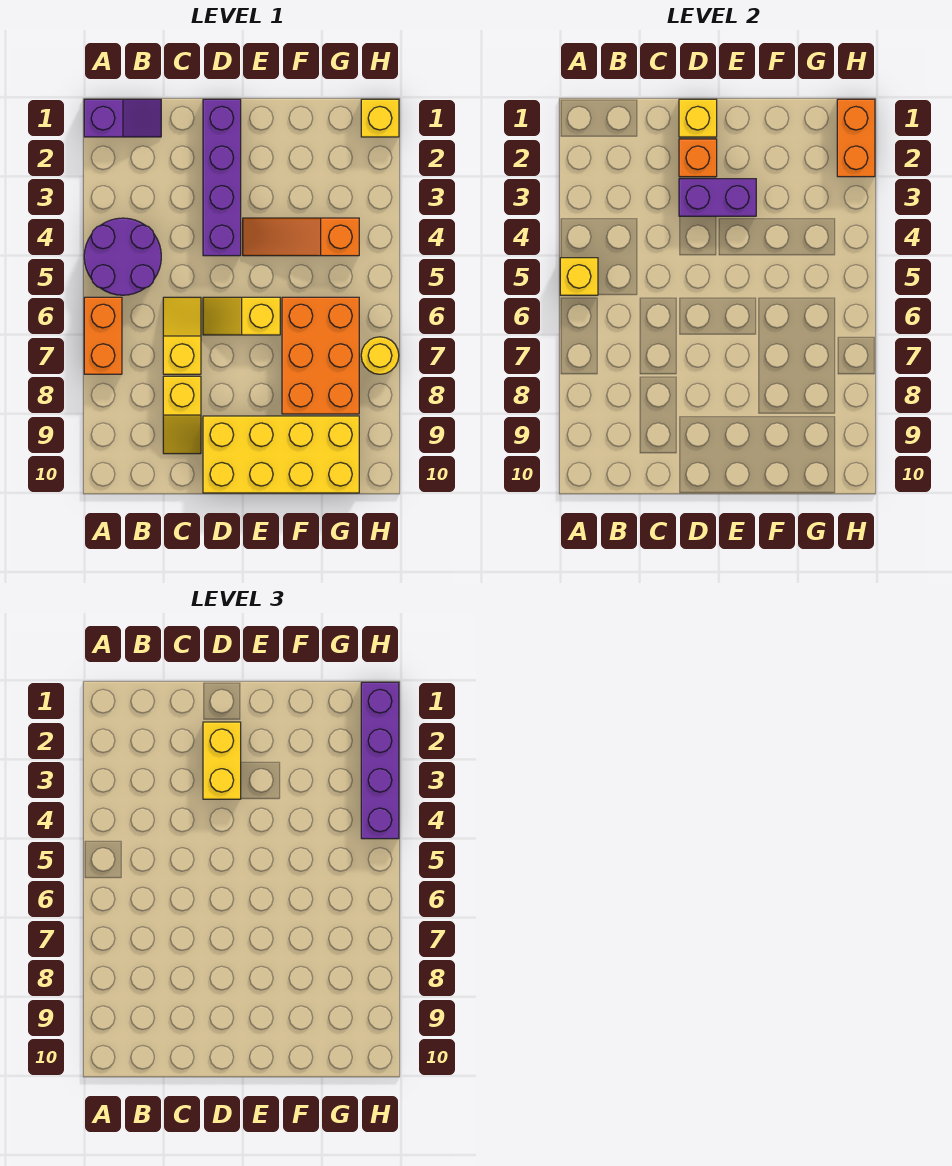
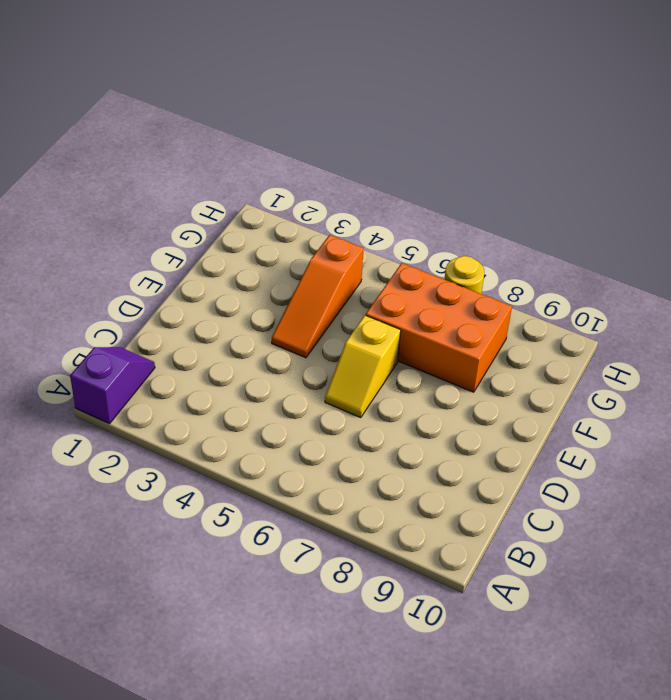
none -> purple round brick A4:B5 level 1
none -> orange brick A6:A7 level 1
none -> yellow slope C6:C7 level 1 top 7

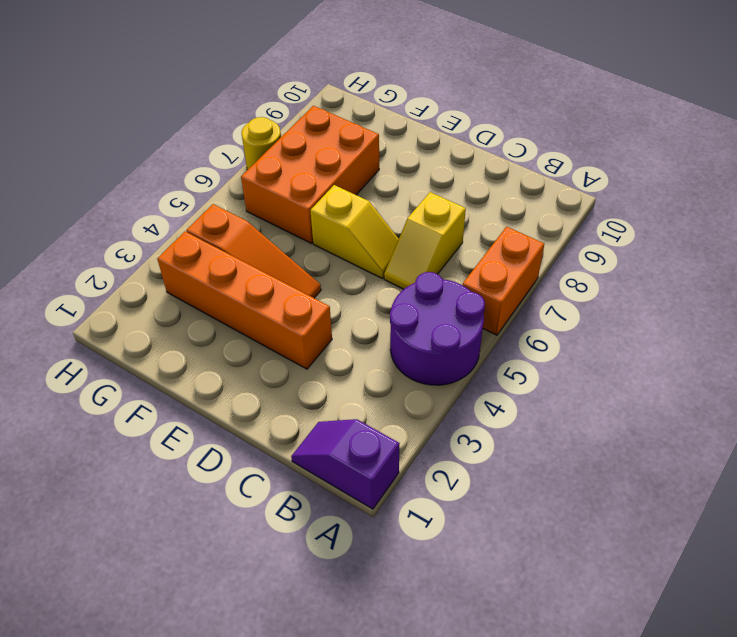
orange brick D3:G3 level 1 -> purple brick D1:D4 level 1
none -> yellow slope C8:C9 level 1 top 8
none -> yellow brick D9:G10 level 1
none -> yellow brick H1 level 1

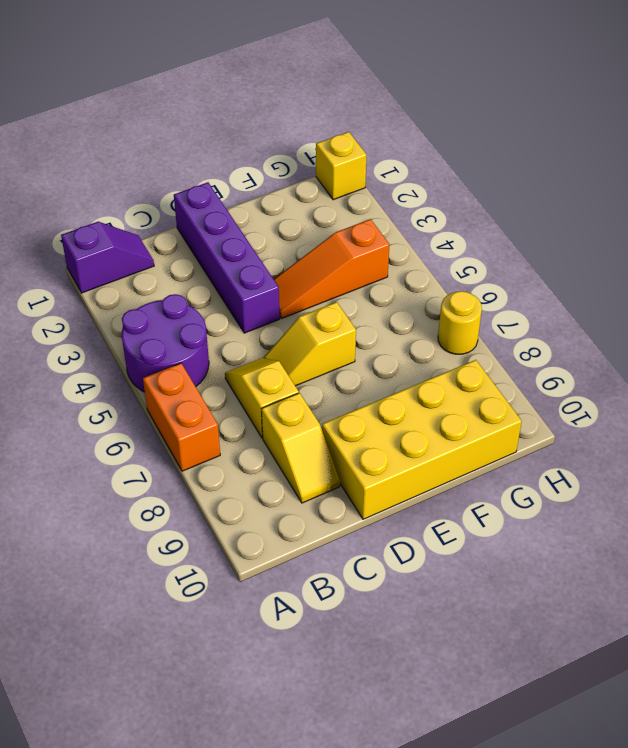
none -> orange brick F6:G8 level 1
none -> yellow brick A5 level 2
none -> yellow brick D1 level 2

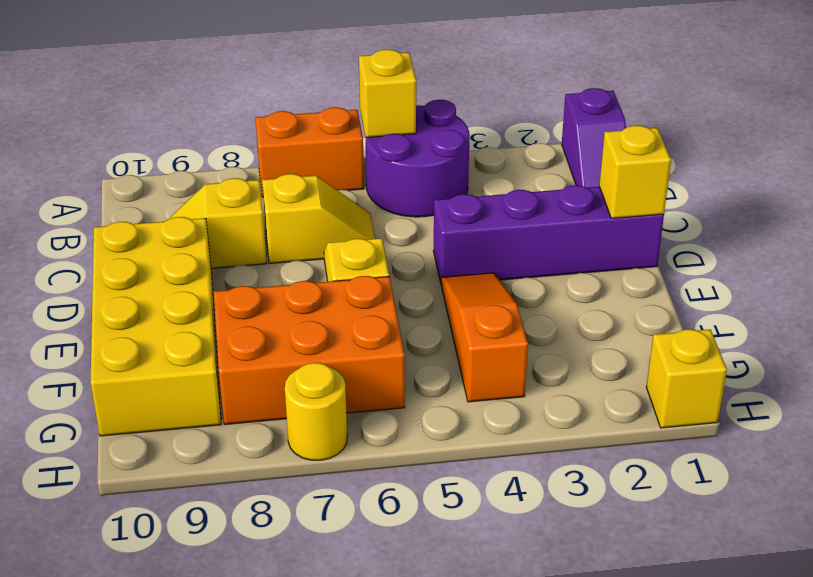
none -> orange brick D2 level 2
none -> purple brick D3:E3 level 2
none -> orange brick H1:H2 level 2

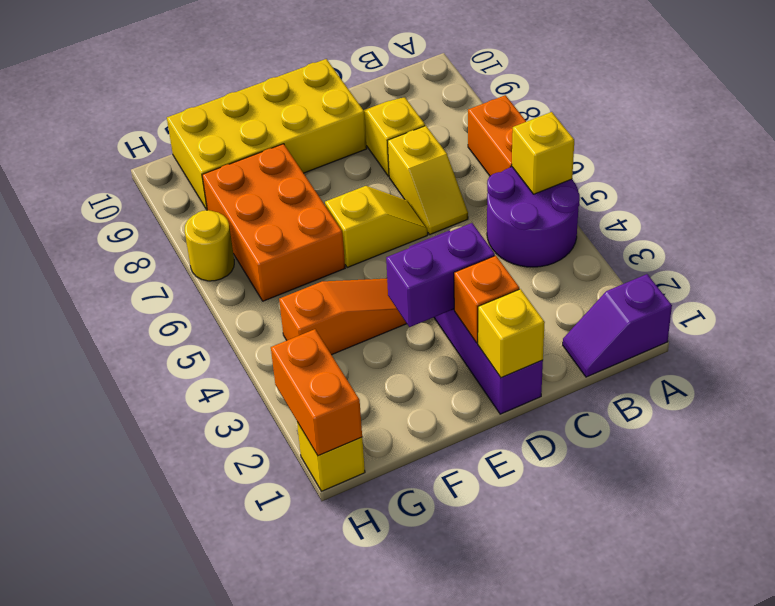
none -> yellow brick D2:D3 level 3
none -> purple brick H1:H4 level 3

